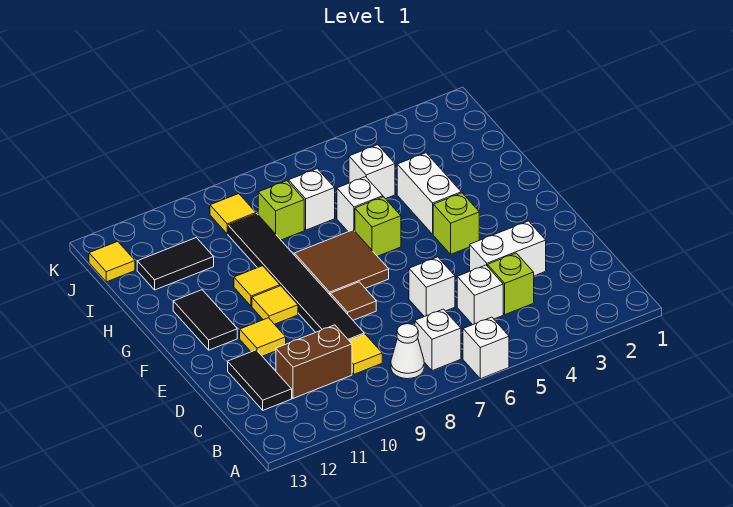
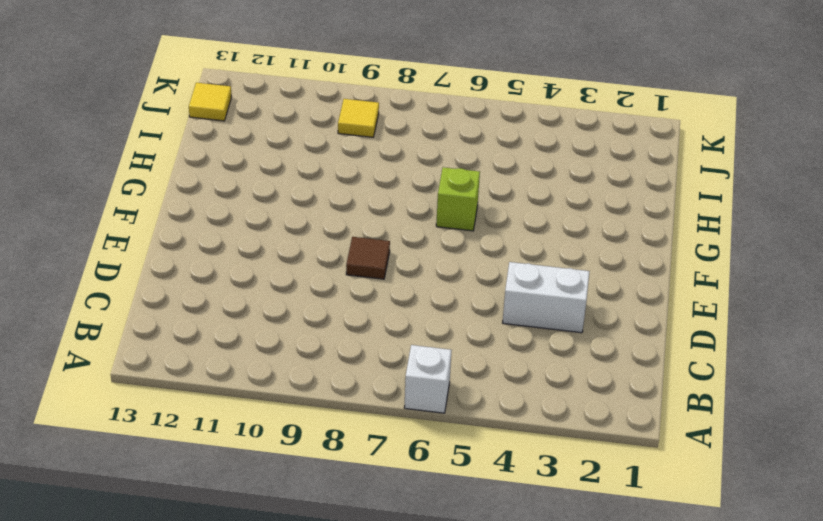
none -> white brick B7 level 1
none -> white cone B8 level 1
none -> lime brick C4 level 1

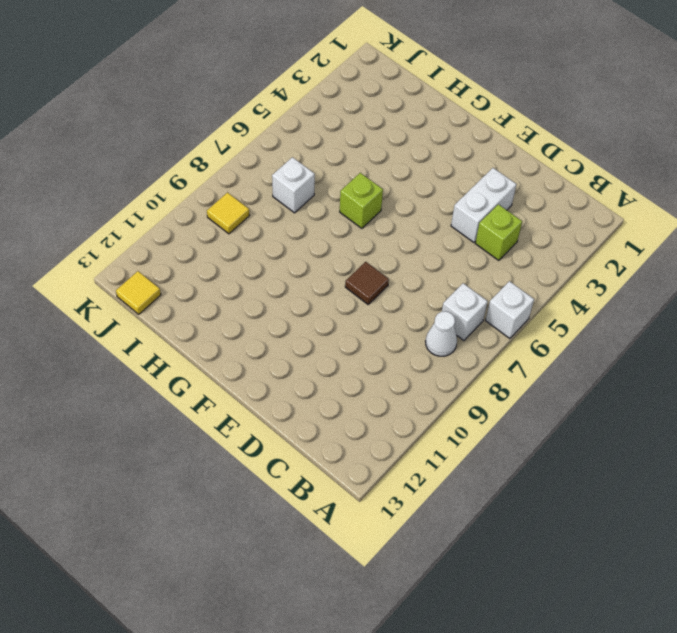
none -> white brick C5 level 1
none -> yellow tile C9 level 1
none -> brown brick C10:C11 level 1

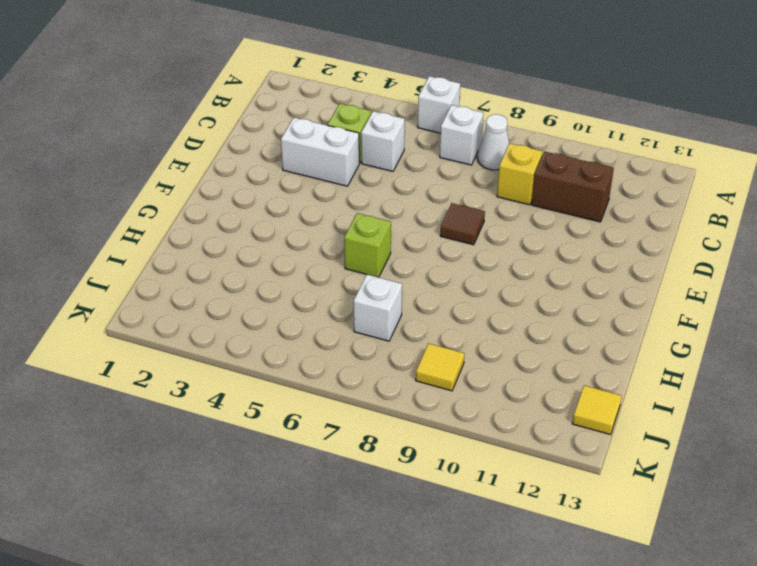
yellow brick C9 level 1 -> yellow tile C9 level 1
none -> black tile C12:D12 level 1
none -> white brick D6 level 1
none -> black tile D9:I9 level 1

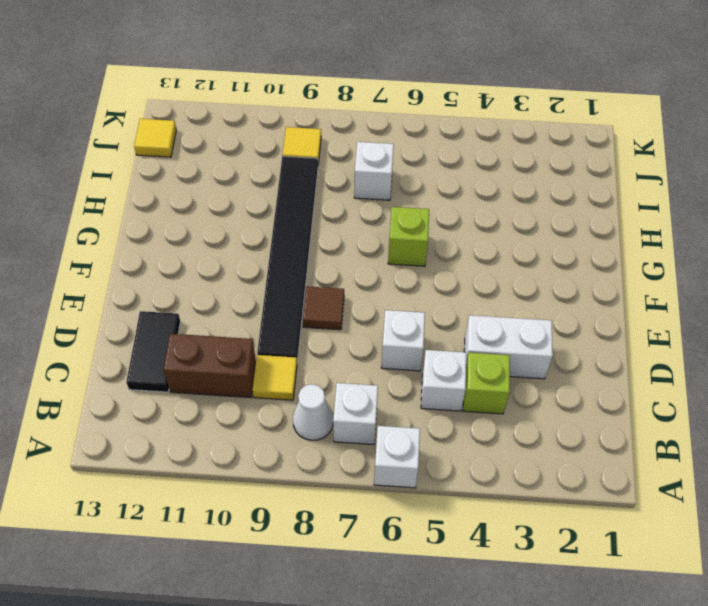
none -> yellow tile E11 level 1
none -> lime brick F4 level 1
none -> brown tile F7:G8 level 1

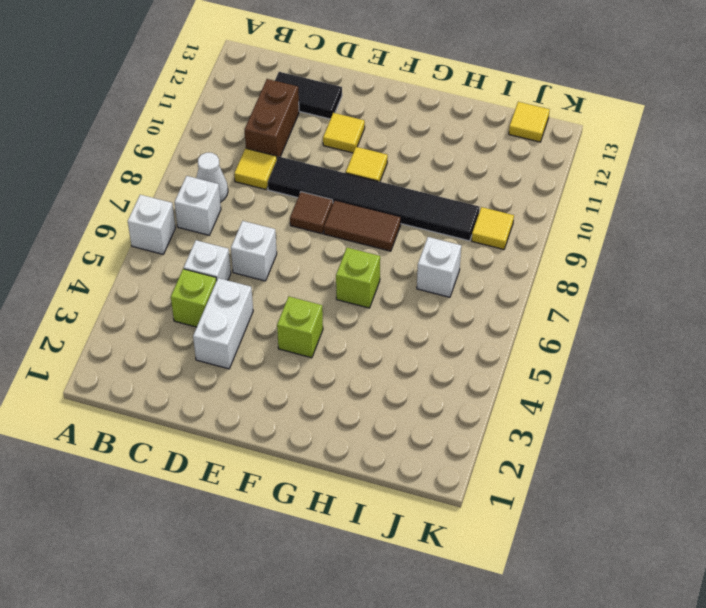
brown tile F8:G8 level 1 -> brown tile F7:G8 level 1
none -> black tile F12:G12 level 1
none -> white brick G4:H4 level 1
none -> yellow tile G10 level 1

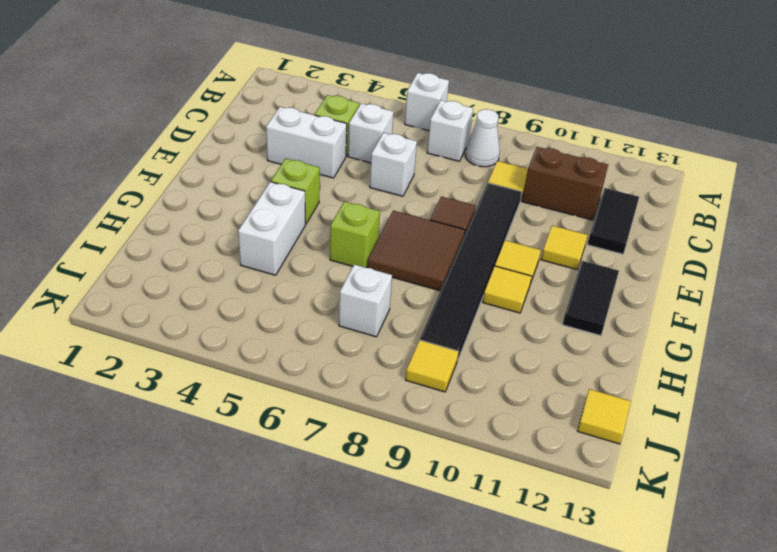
none -> white brick H6 level 1
none -> white brick I5 level 1
none -> lime brick I8 level 1

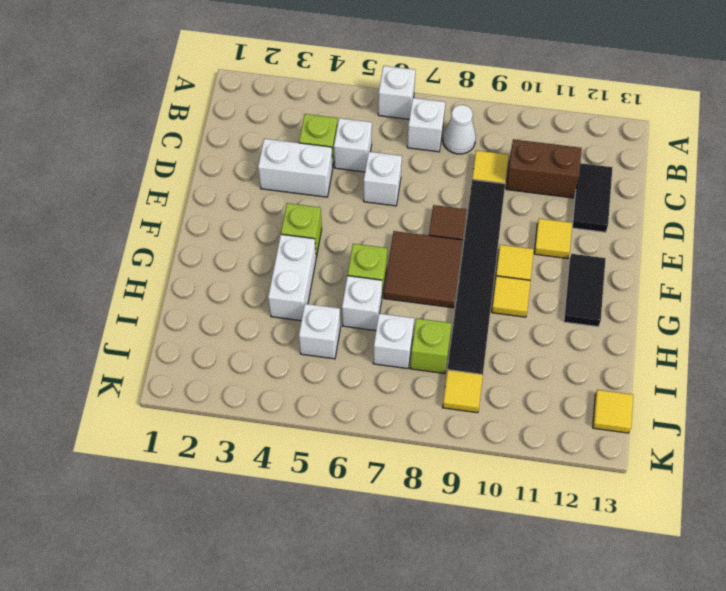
none -> black tile I11:I12 level 1

